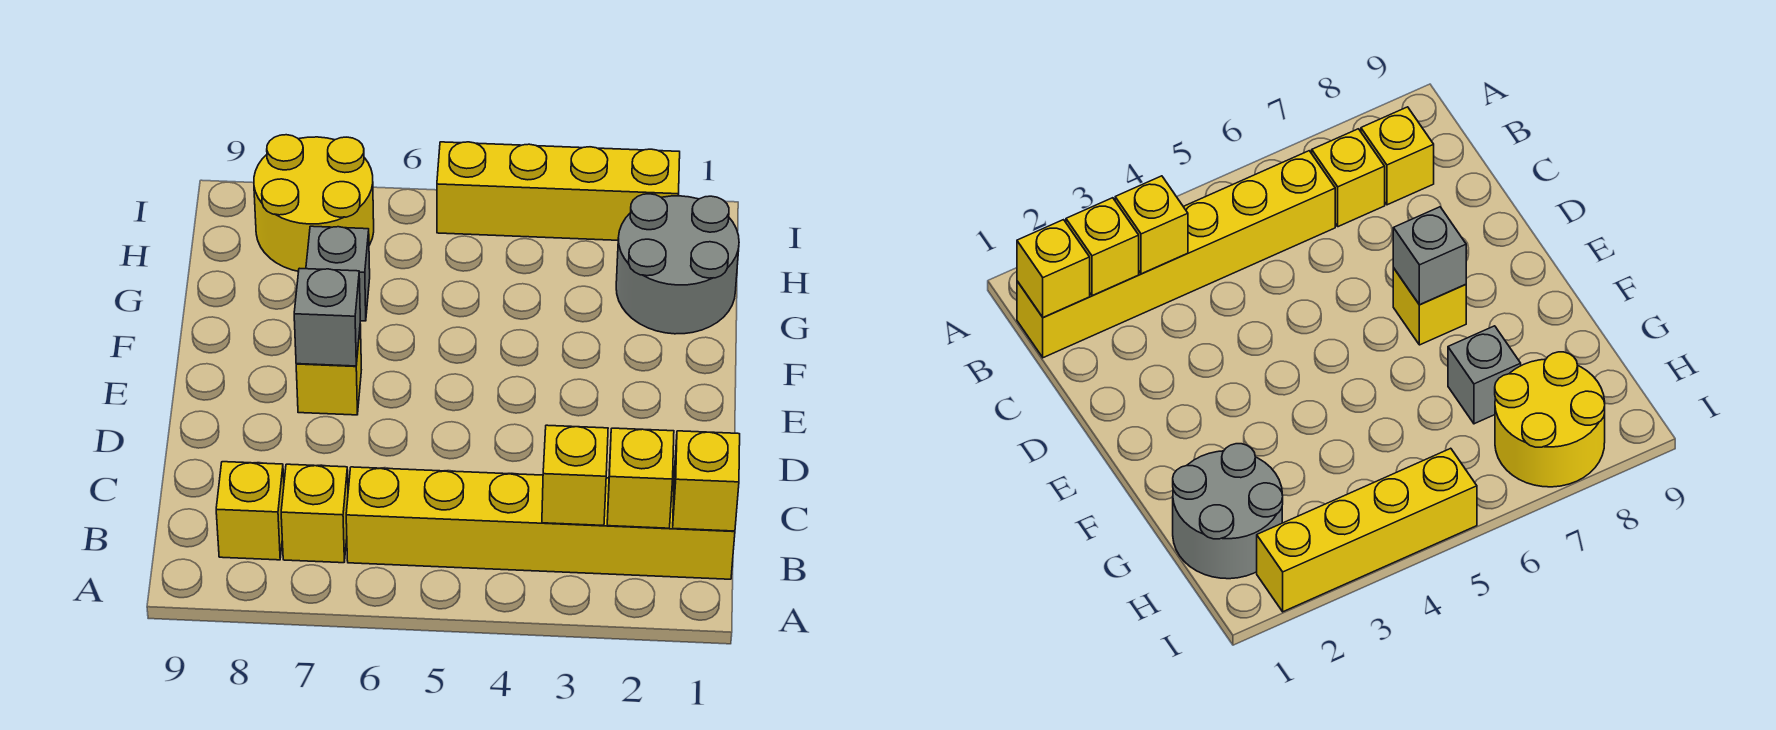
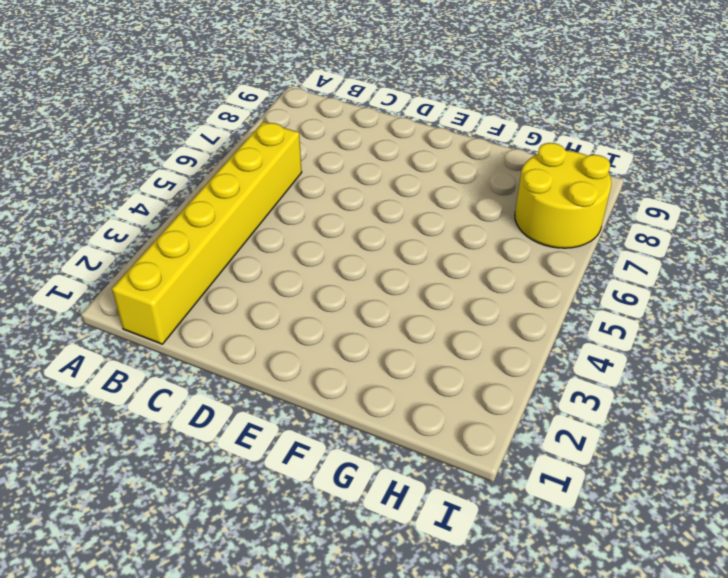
none -> yellow brick B7 level 1
none -> yellow brick B8 level 1
none -> yellow brick E7 level 1

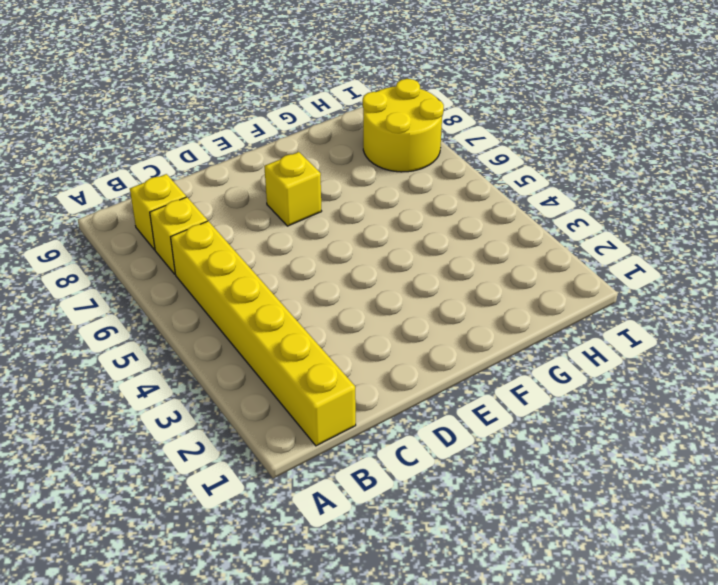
none -> grey round brick G1:H2 level 1
none -> grey brick G7 level 1
none -> yellow brick I2:I5 level 1

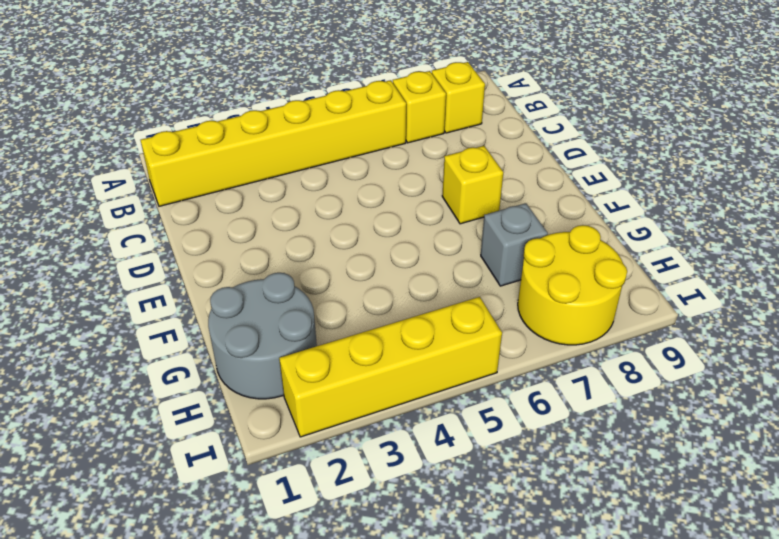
none -> yellow brick B1 level 2
none -> yellow brick B2 level 2
none -> yellow brick B3 level 2

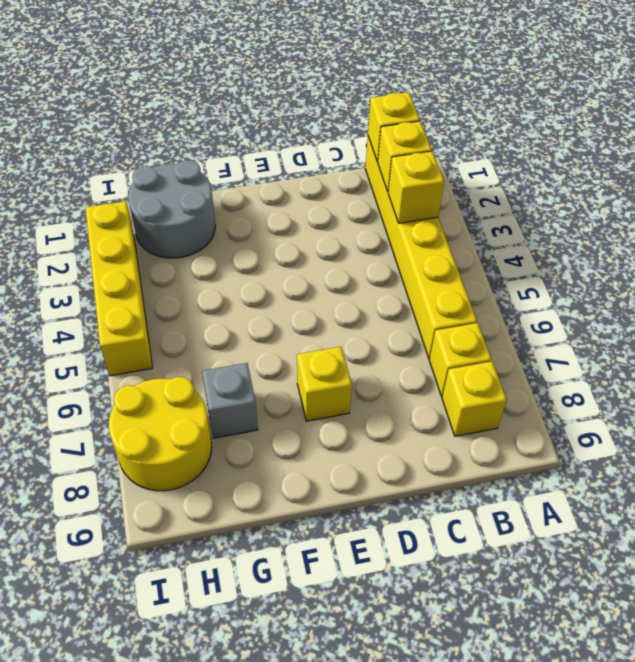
none -> grey brick E7 level 2

